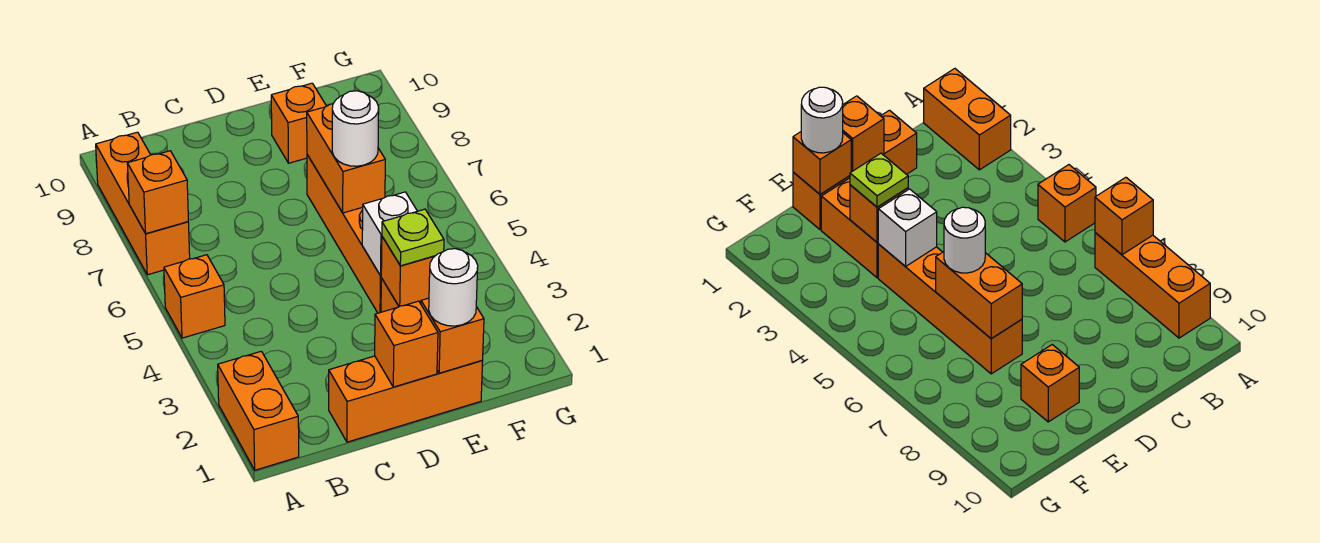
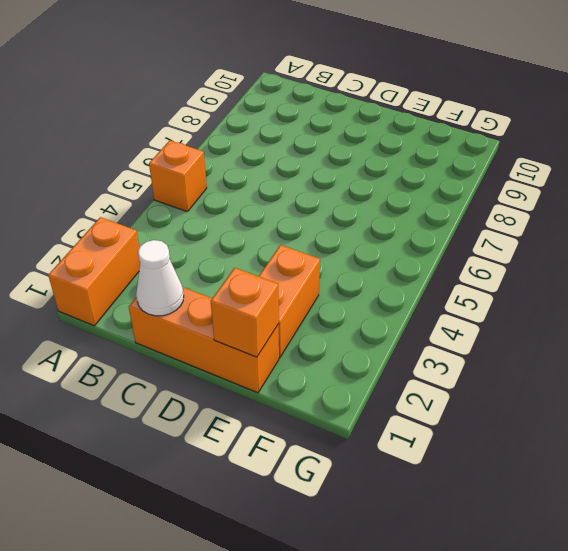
white cone C1 level 2 -> none
none -> orange brick A7:A9 level 1
none -> orange brick E4:E7 level 1
none -> orange brick E9 level 1

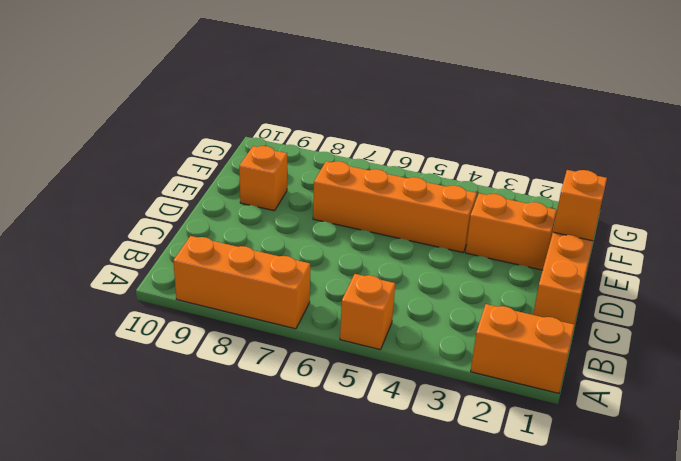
none -> orange brick A7 level 2
none -> orange brick D1 level 2
none -> orange brick E3 level 2

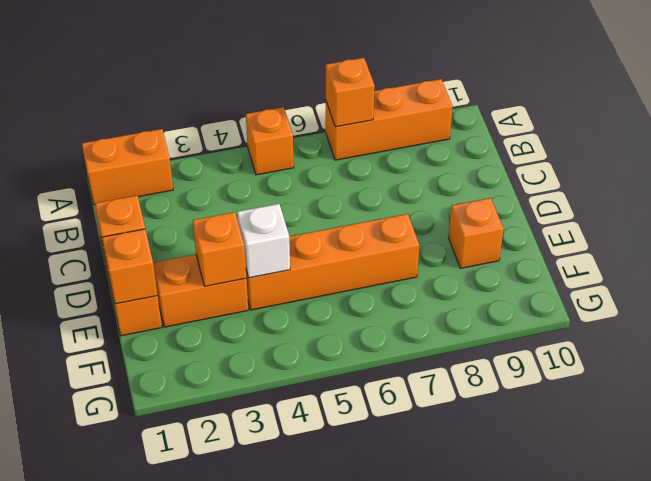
none -> orange brick E6:E7 level 2
none -> white round brick E1 level 3
none -> lime plate E3 level 3

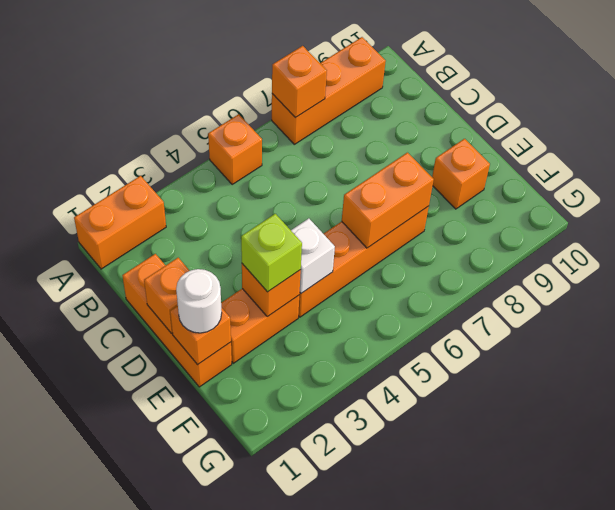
lime brick E3 level 3 -> lime plate E3 level 3
none -> white round brick E6 level 3

